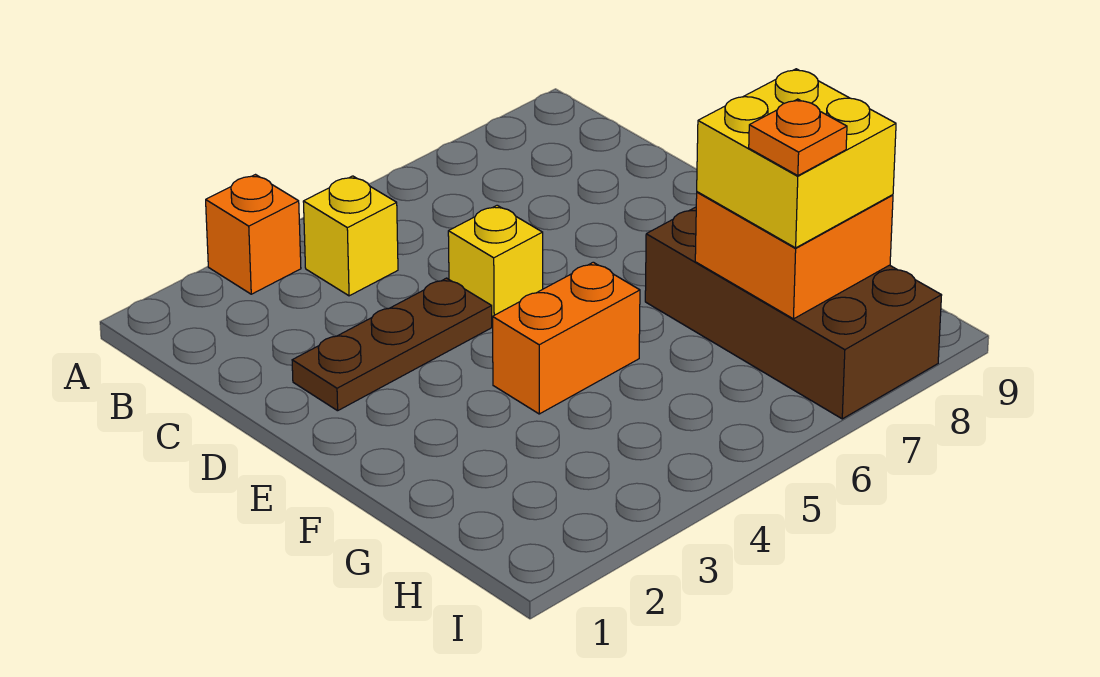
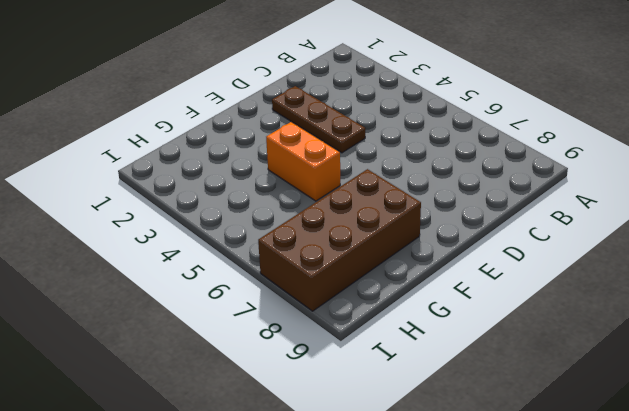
none -> orange brick A3 level 1
none -> yellow brick B4 level 1

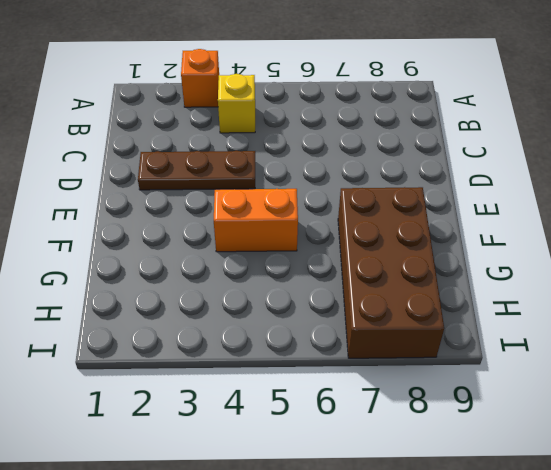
none -> yellow brick D5 level 1
none -> orange brick G7:H8 level 2

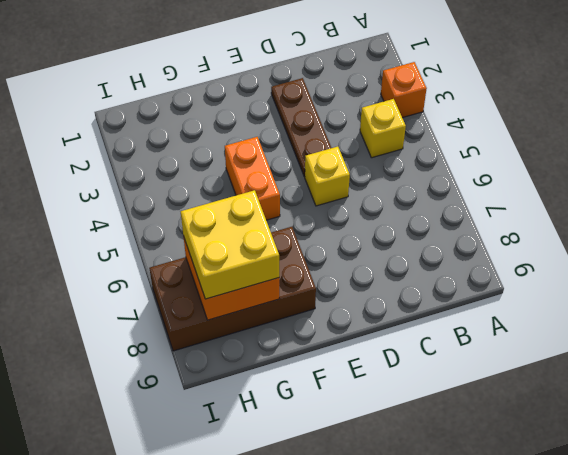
none -> orange plate H7 level 4

